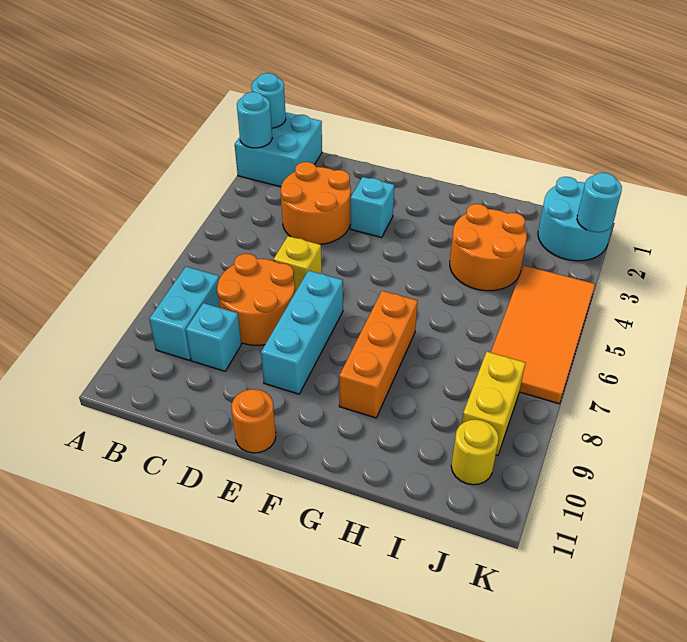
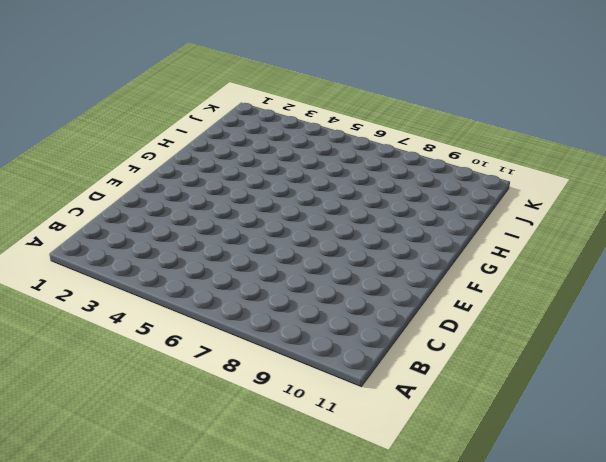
none -> cyan brick A1:B2 level 1
none -> cyan brick B8:B9 level 1
none -> orange round brick C3:D4 level 1

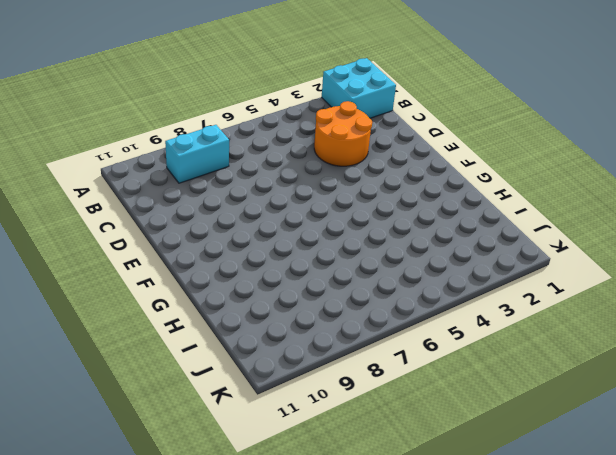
none -> orange round brick C7:D8 level 1
none -> cyan brick C9 level 1
none -> yellow brick D6 level 1

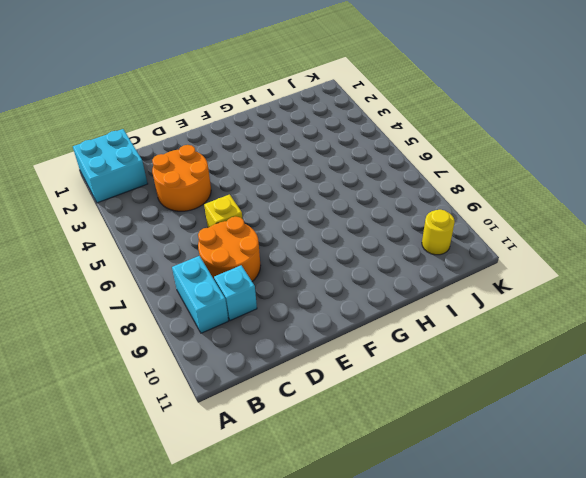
none -> cyan brick E3 level 1
none -> cyan brick E7:E9 level 1
none -> orange round brick E11 level 1

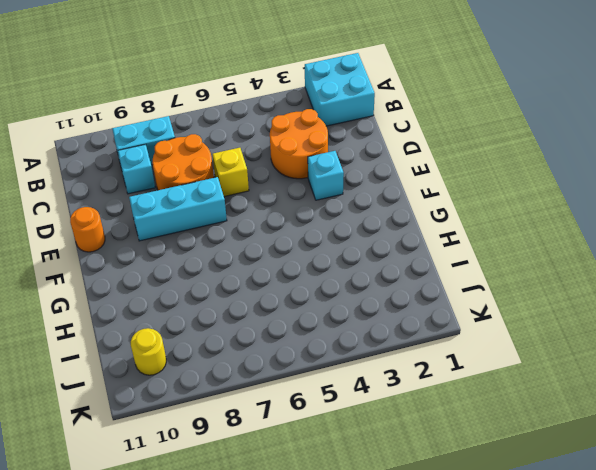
none -> orange brick G7:G9 level 1
none -> orange round brick H3:I4 level 1
none -> cyan round brick J1:K2 level 1

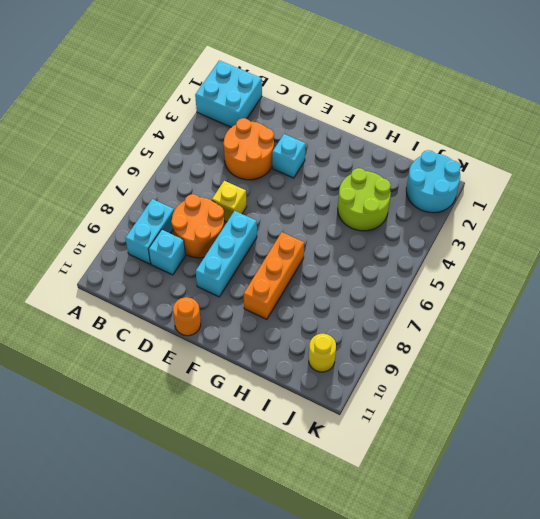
lime round brick H3:I4 level 1 -> orange round brick H3:I4 level 1
none -> orange tile J4:K7 level 1
none -> yellow brick J8:J9 level 1
none -> cyan round brick A1 level 2

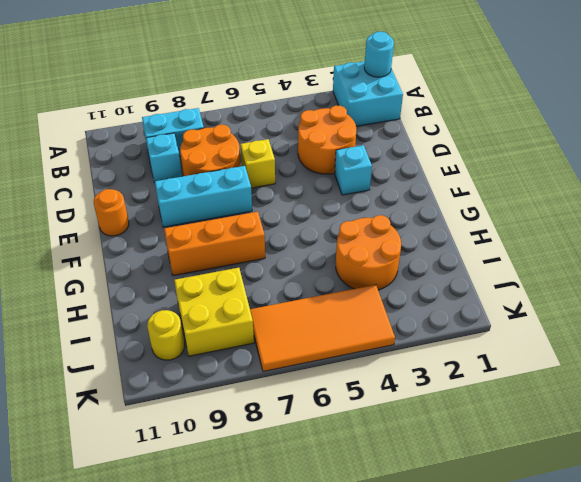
yellow brick I8:J9 level 1 -> yellow brick J8:J9 level 1
none -> cyan round brick J1:K2 level 1
none -> cyan round brick A2 level 2
none -> cyan round brick K2 level 2

